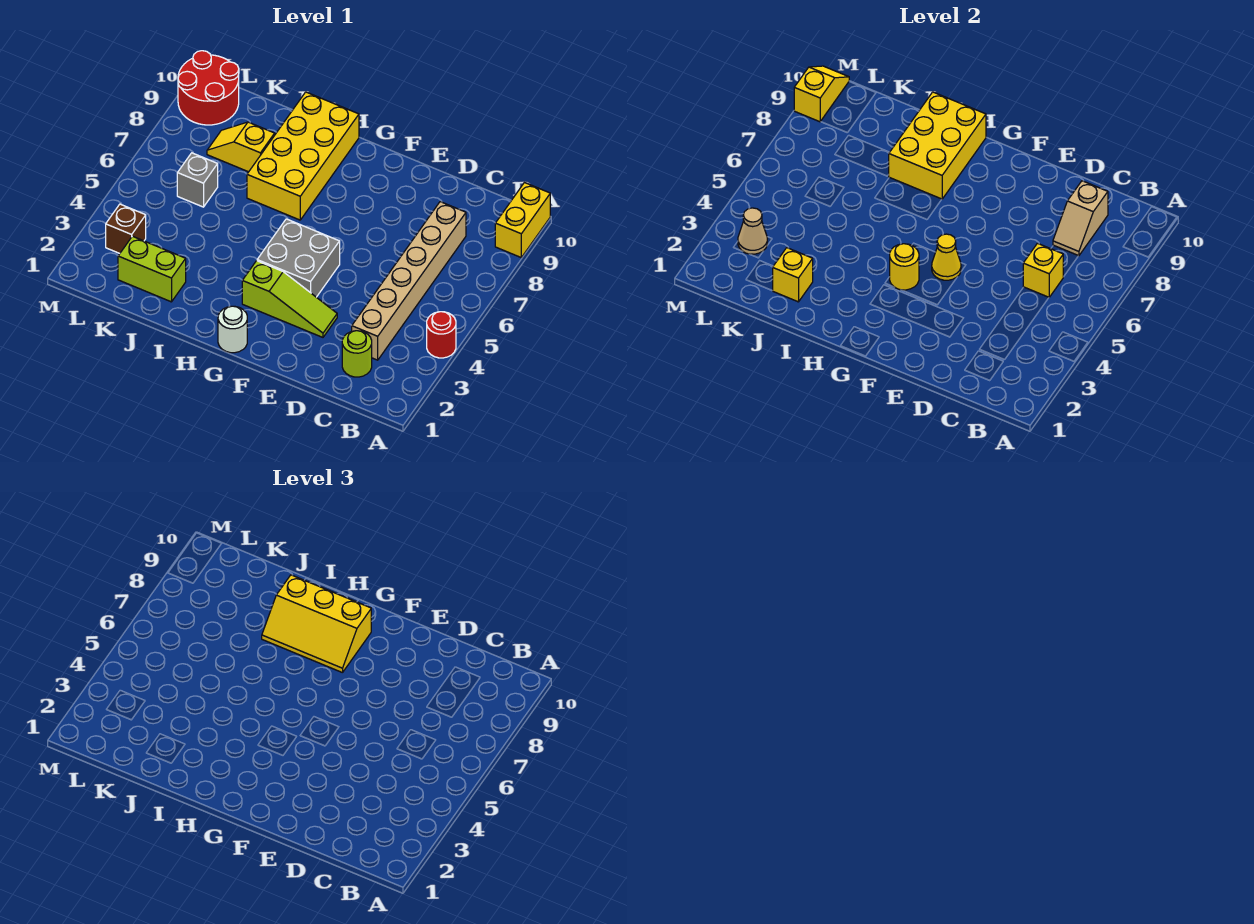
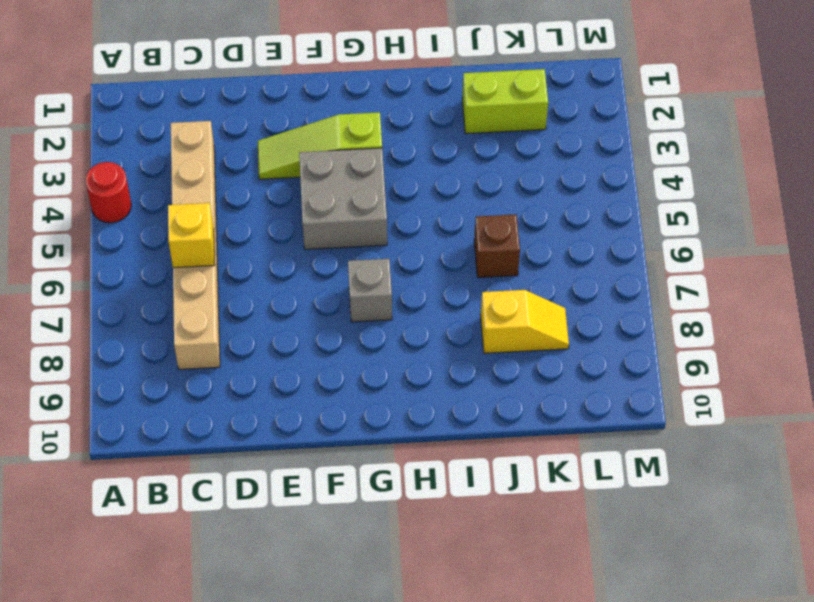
grey brick G7 level 1 -> grey brick K6 level 1
brown brick J6 level 1 -> brown brick L3 level 1
none -> yellow brick A9:A10 level 1
none -> lime round brick C2 level 1
none -> white round brick G1 level 1

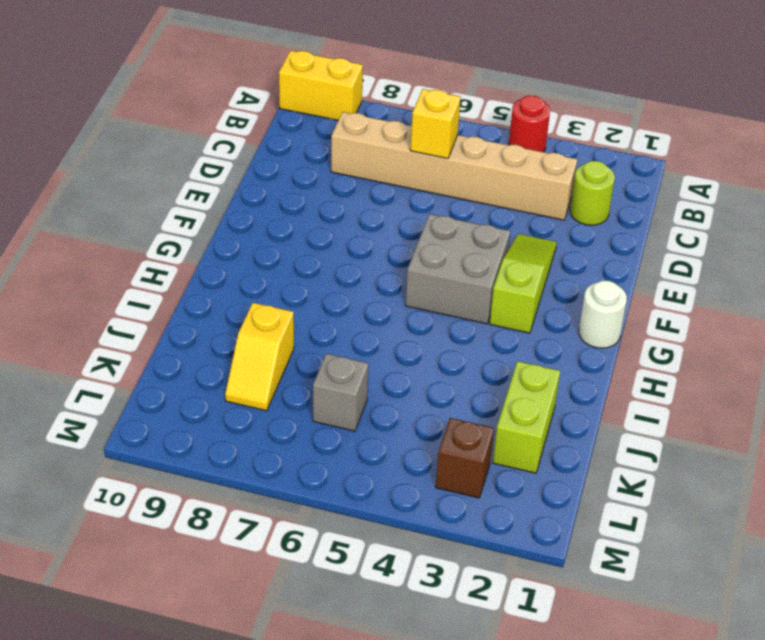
none -> yellow brick H7:I10 level 1
none -> red round brick L9:M10 level 1
none -> tan slope C8:C9 level 2 top 9

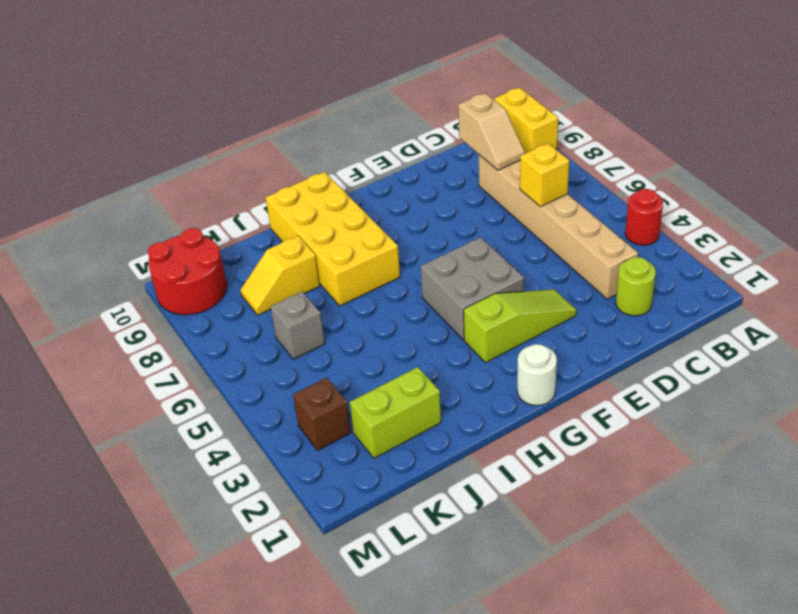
none -> yellow cone F5 level 2
none -> yellow round brick G4 level 2
none -> yellow brick H8:I10 level 2

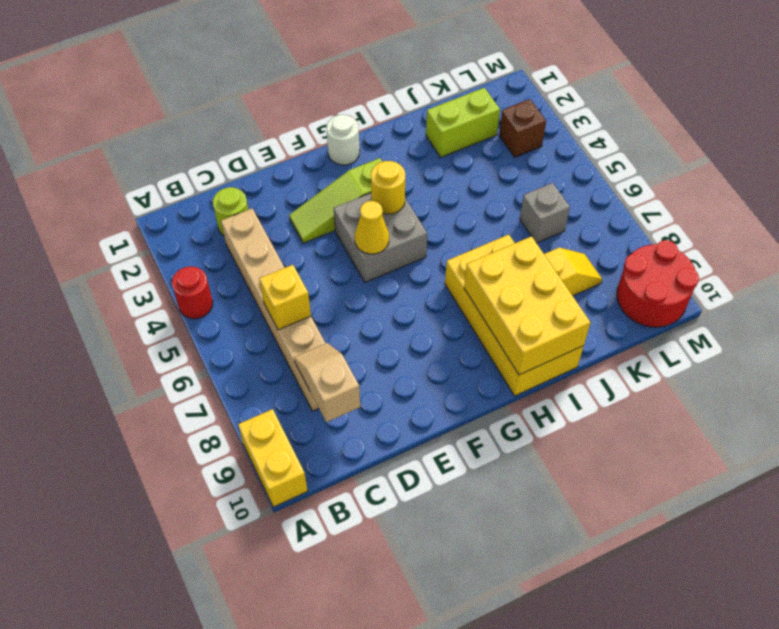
none -> yellow brick J2 level 2
none -> tan cone L3 level 2
none -> yellow slope M9:M10 level 2 top 9

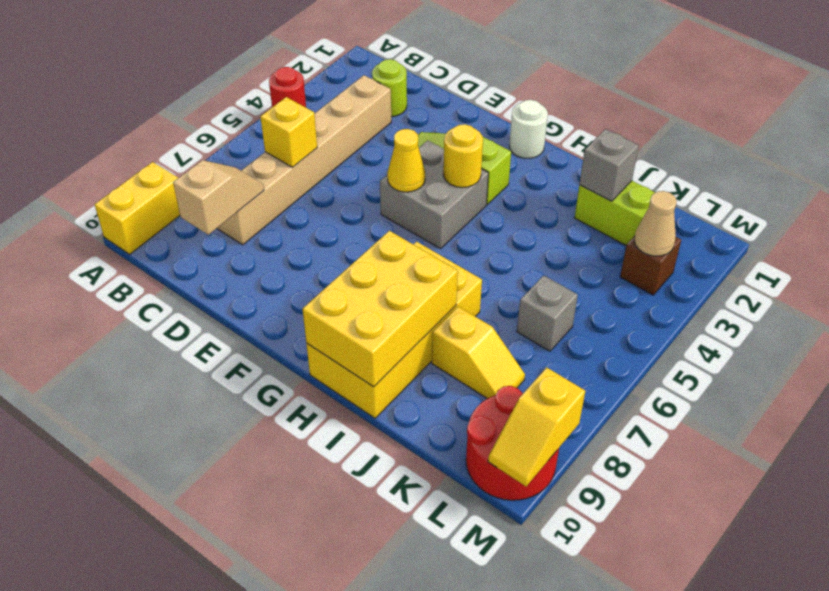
grey brick J2 level 2 -> yellow brick J2 level 2
none -> yellow slope G8:I9 level 3 top 9

